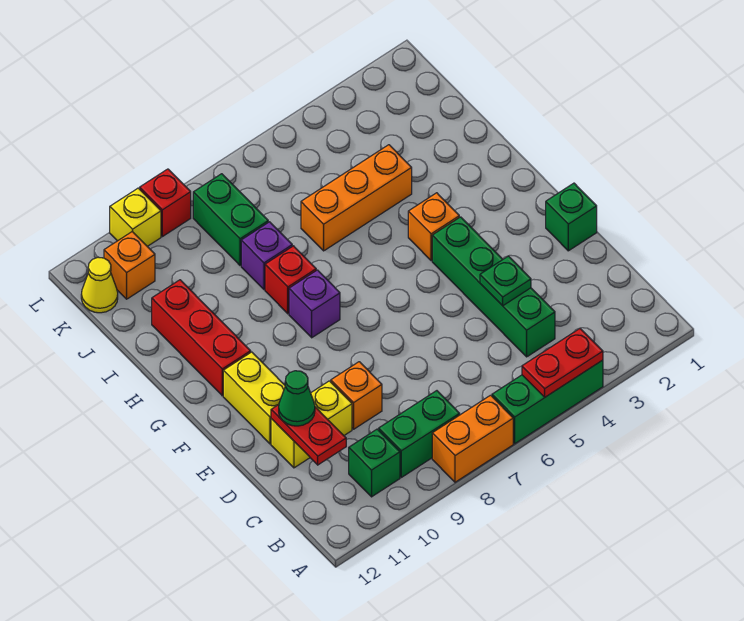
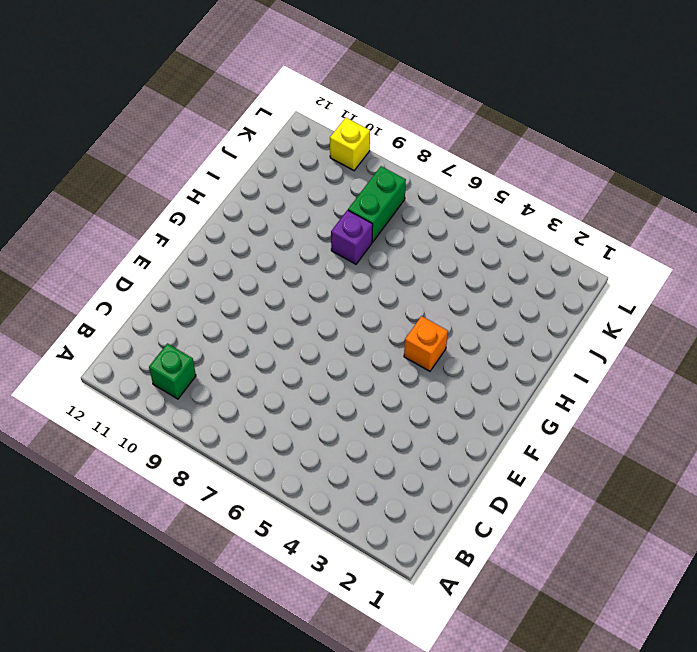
none -> green brick A4:A6 level 1
none -> orange brick A7:A8 level 1
none -> green brick B8:B9 level 1

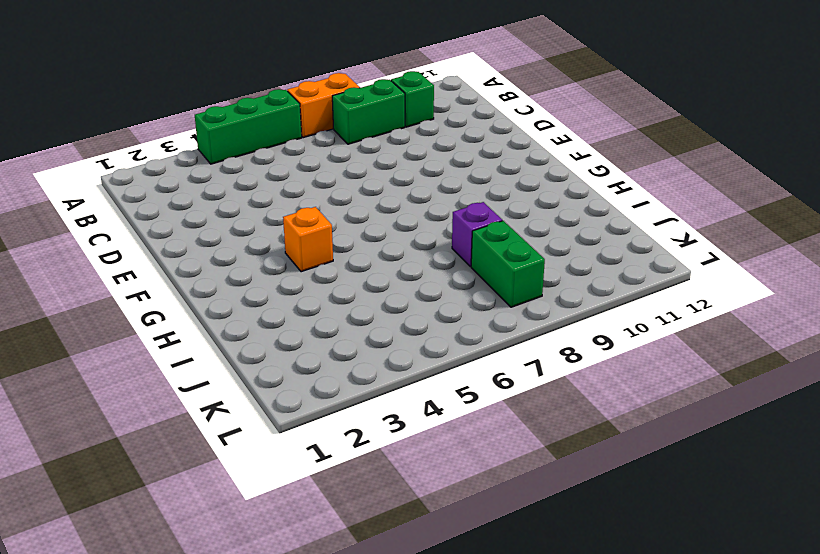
none -> green brick C4:F4 level 1
none -> orange brick D9 level 1
none -> yellow brick D10:D11 level 1

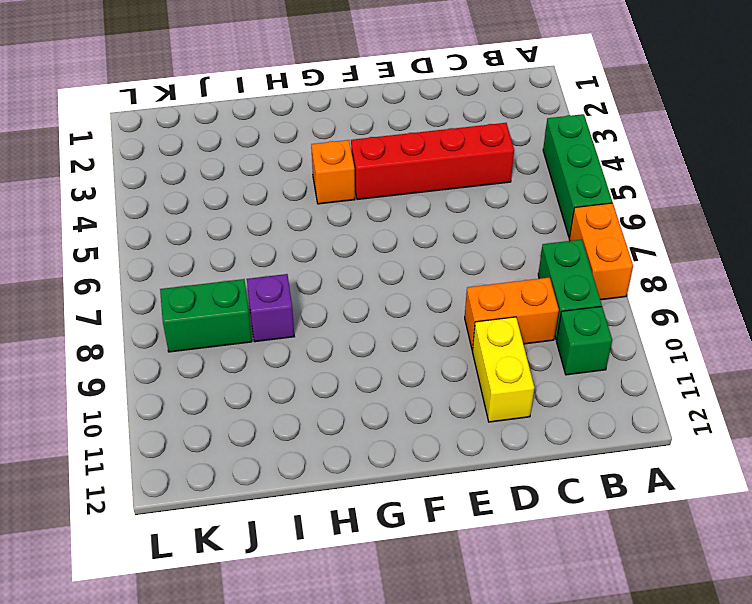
red brick C4:F4 level 1 -> green brick C4:F4 level 1
orange brick C9:D9 level 1 -> orange brick D9 level 1
none -> green brick E1 level 1
none -> yellow brick E11:F11 level 1
none -> purple brick G8 level 1

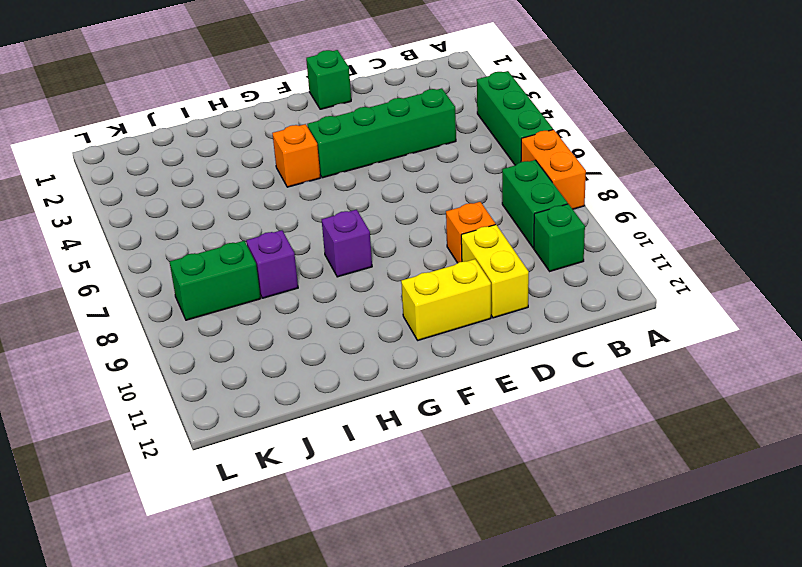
none -> red brick G11:I11 level 1
none -> red brick H8 level 1
none -> orange brick I4:I6 level 1

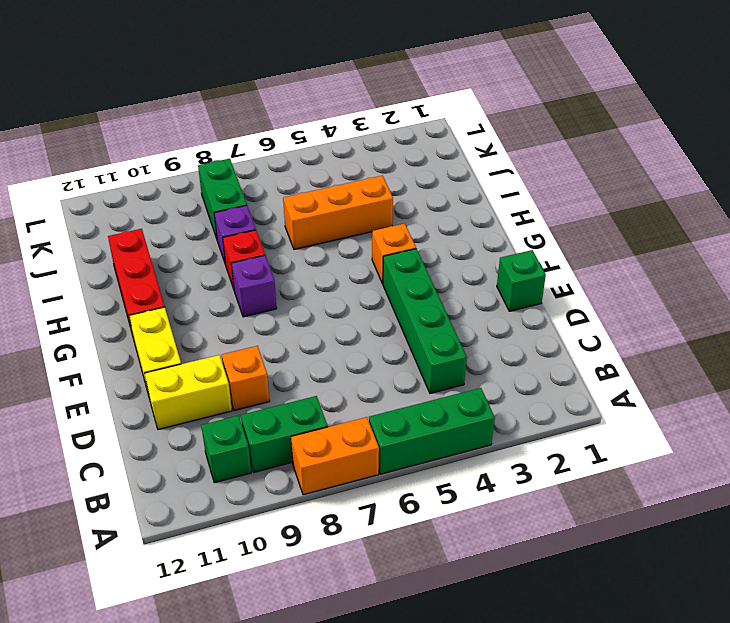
none -> orange brick K11 level 1
none -> yellow cone K12 level 1
none -> red brick L9 level 1

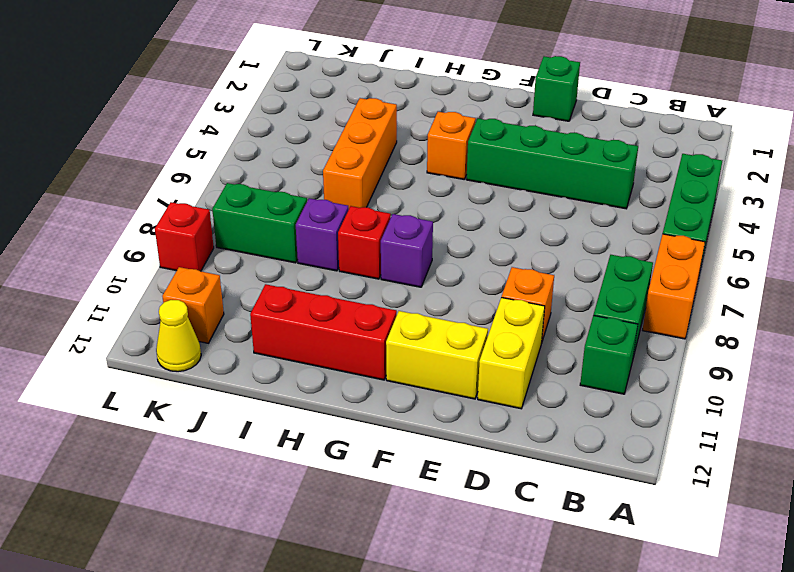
none -> yellow brick L10 level 1
none -> red plate A4:A5 level 2
none -> red plate C11:D11 level 2

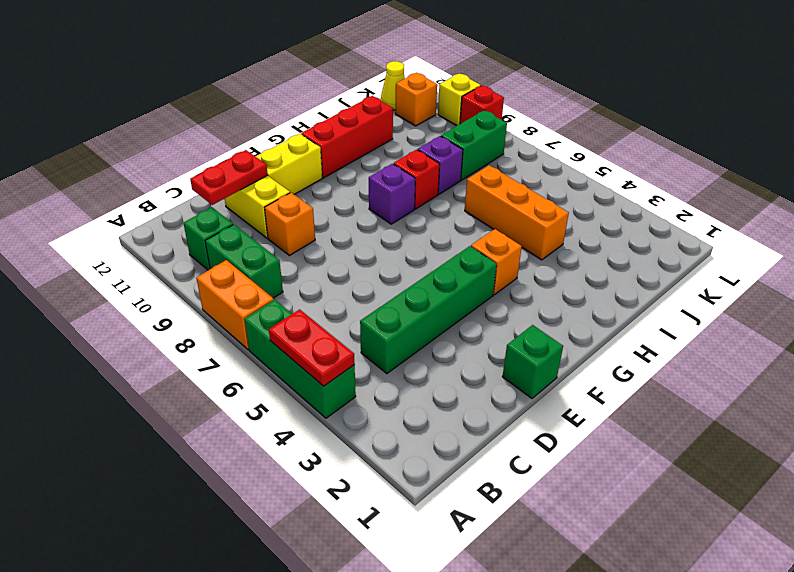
none -> green plate D4 level 2
none -> green cone D11 level 3

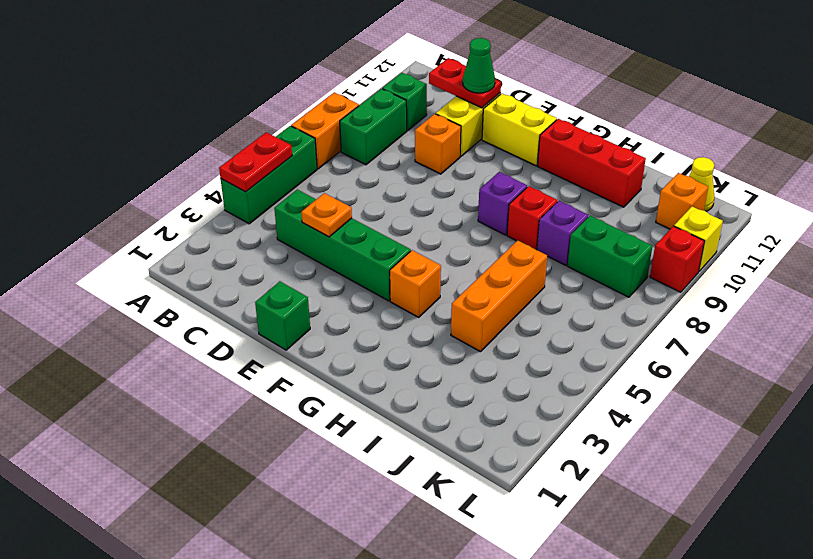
orange plate D4 level 2 -> green plate D4 level 2

